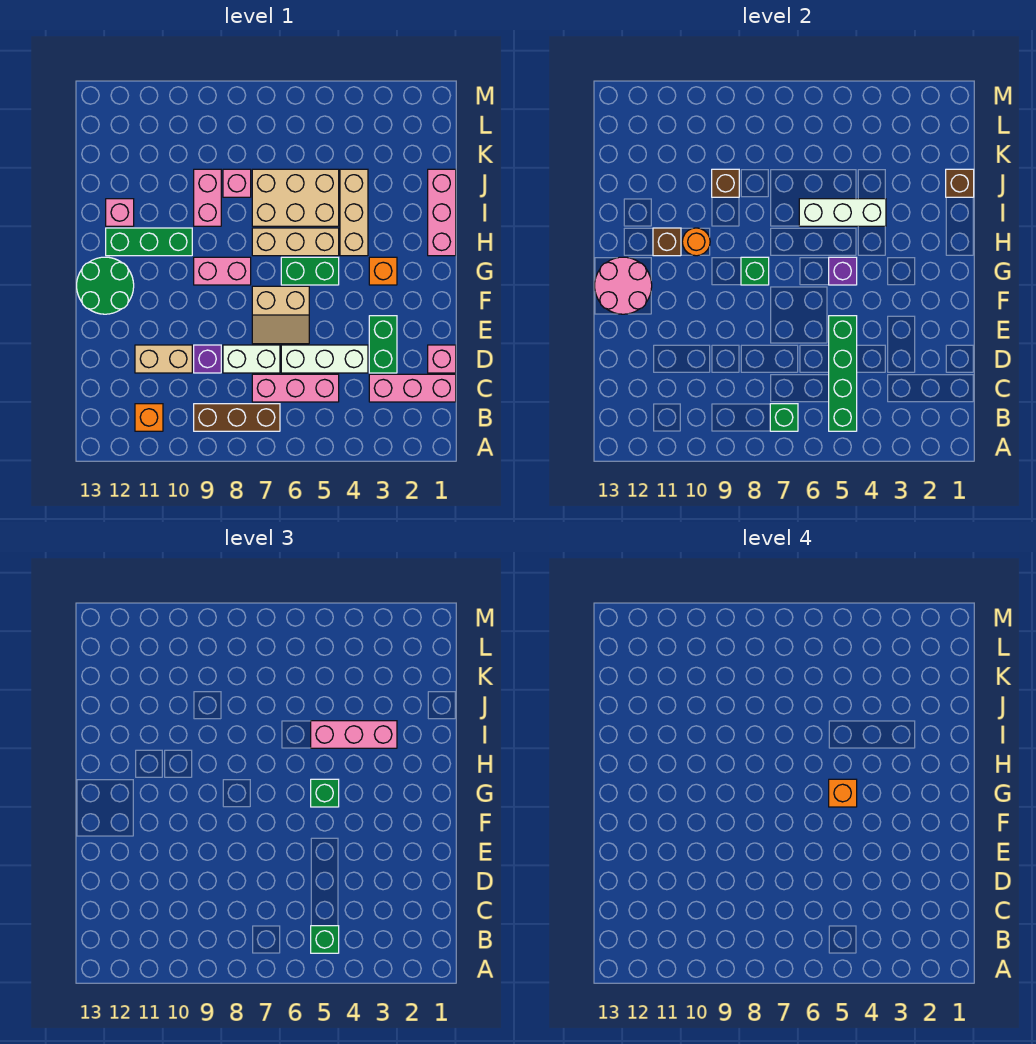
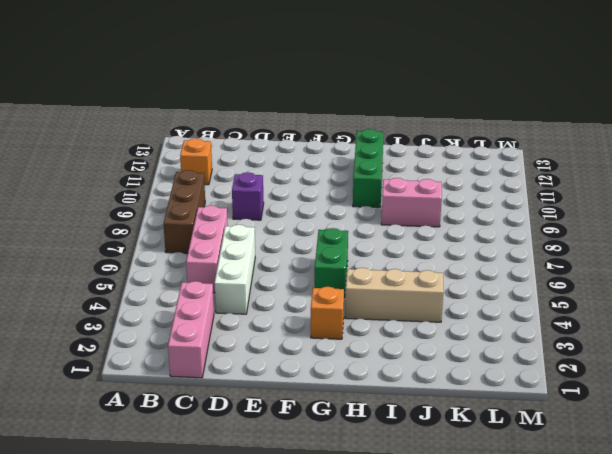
none -> pink brick D1 level 1
none -> green brick D3:E3 level 1
none -> white brick D7:D8 level 1
none -> tan brick D10:D11 level 1

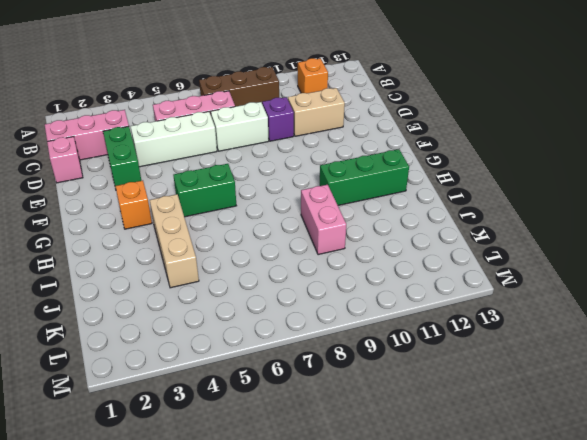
none -> tan slope E6:F7 level 1 top F
none -> green round brick F12:G13 level 1
none -> pink brick G8:G9 level 1
none -> pink brick H1:J1 level 1

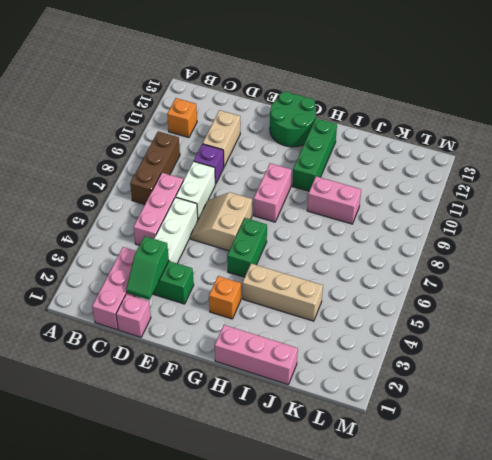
green slope D2:D3 level 2 top 3 -> none
none -> tan brick H5:H7 level 1
none -> tan brick I5:J7 level 1
none -> pink brick I12 level 1
none -> pink brick J8 level 1

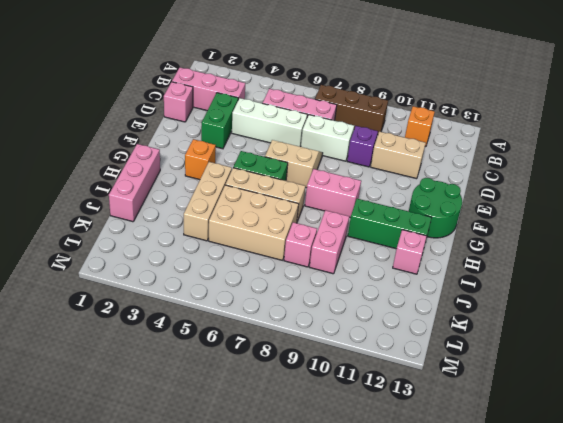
none -> green brick B5:E5 level 2
none -> green brick B7 level 2
none -> pink round brick F12:G13 level 2
none -> purple brick G5 level 2

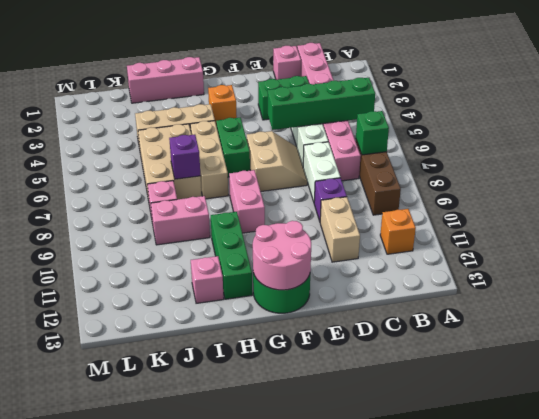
purple brick I7 level 2 -> purple brick G5 level 2
none -> green brick G8 level 2
none -> orange round brick H10 level 2
none -> brown brick H11 level 2
none -> white brick I4:I6 level 2

